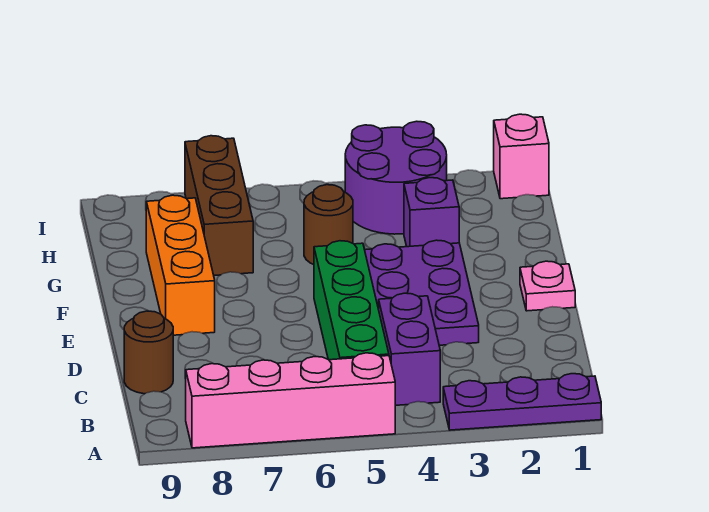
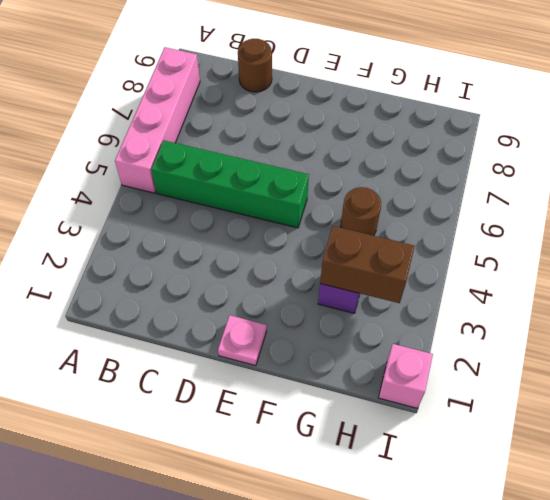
brown brick G3:H3 level 2 -> none
none -> purple plate A1:A3 level 1
none -> purple brick B4:C4 level 1
none -> purple plate D3:F4 level 1

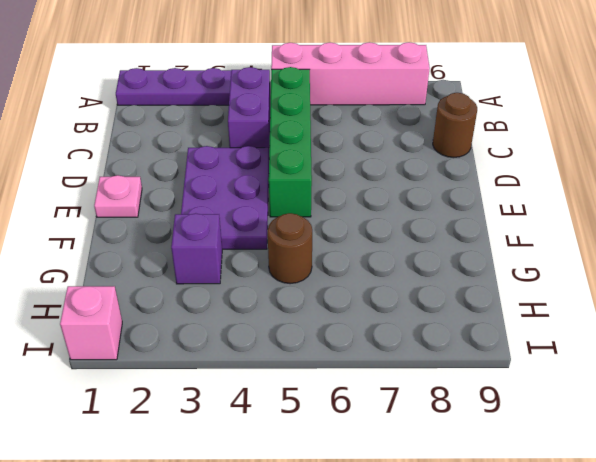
none -> orange brick E8:G8 level 1
none -> brown brick G7:I7 level 1
none -> purple round brick H3:I4 level 1

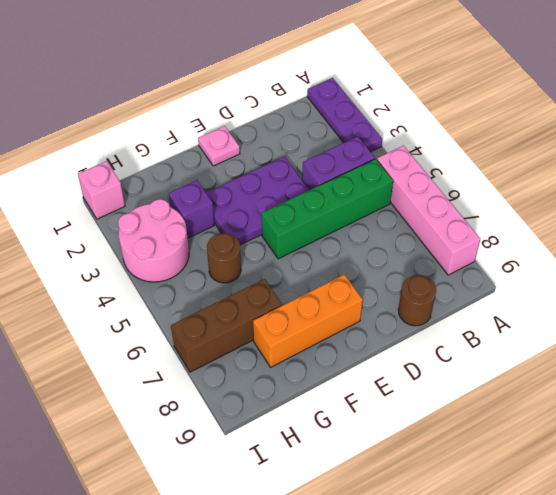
pink round brick H3:I4 level 1 -> purple round brick H3:I4 level 1

